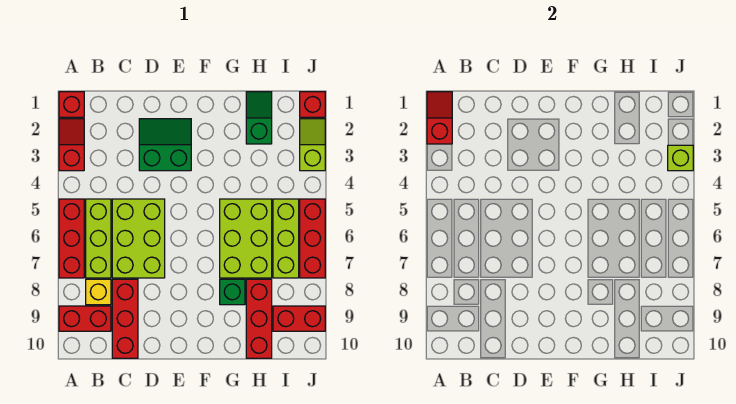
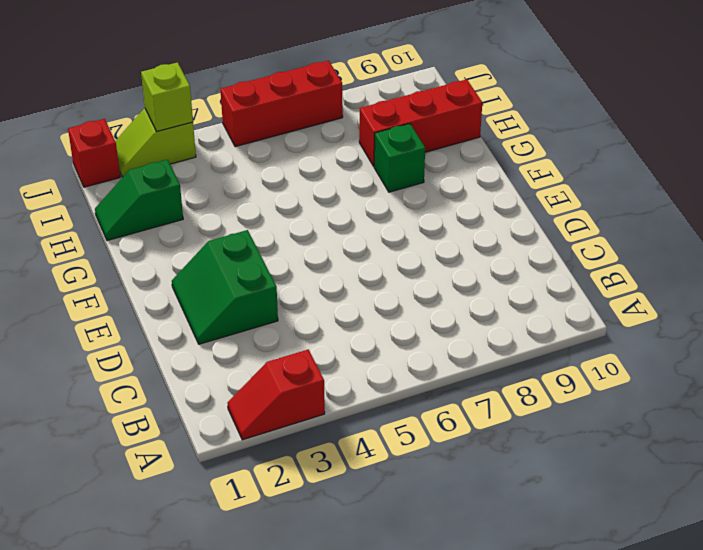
none -> red brick A1 level 1
none -> red brick A5:A7 level 1
none -> red brick A9:B9 level 1

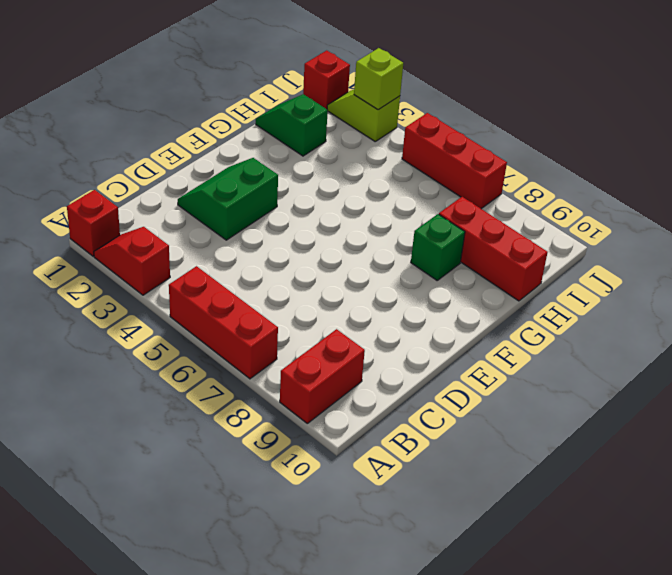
none -> lime brick B5:B7 level 1
none -> yellow brick B8 level 1
none -> lime brick C5:D7 level 1

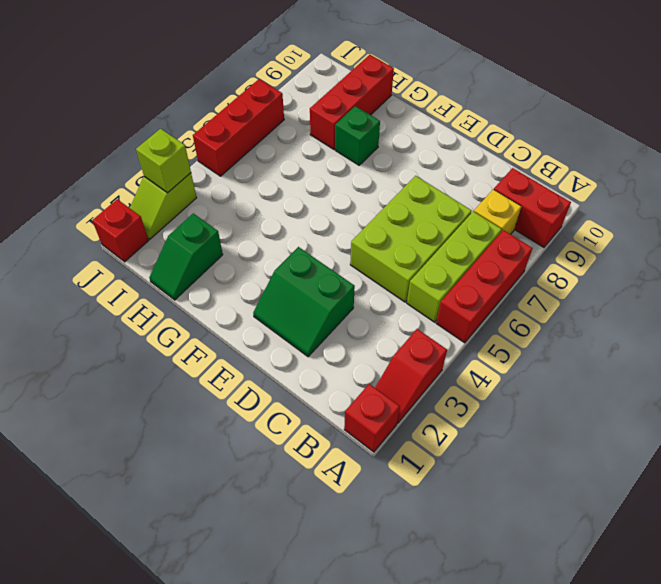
none -> red brick C8:C10 level 1
none -> lime brick G5:H7 level 1
none -> lime brick I5:I7 level 1

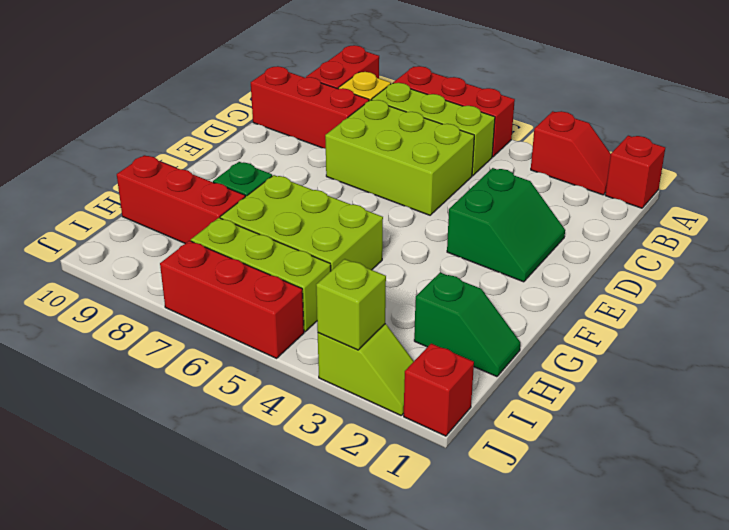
none -> red brick I9:J9 level 1
none -> red slope A1:A2 level 2 top 2

